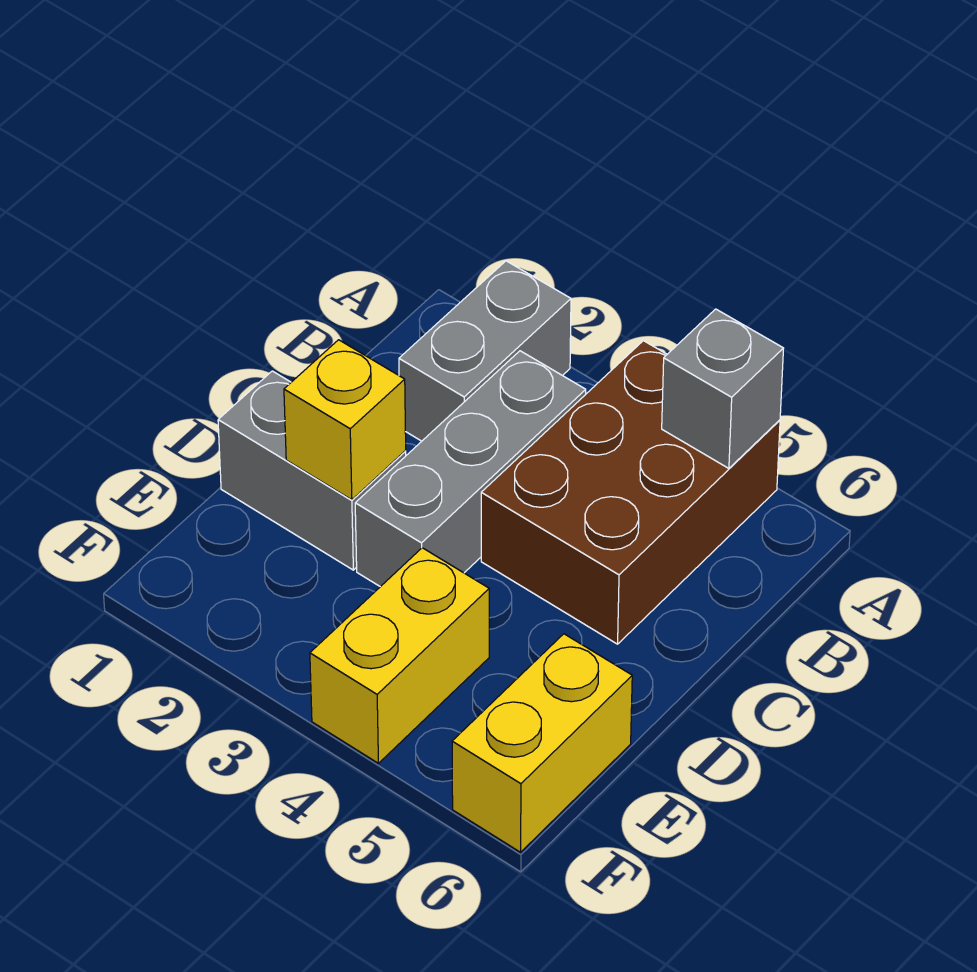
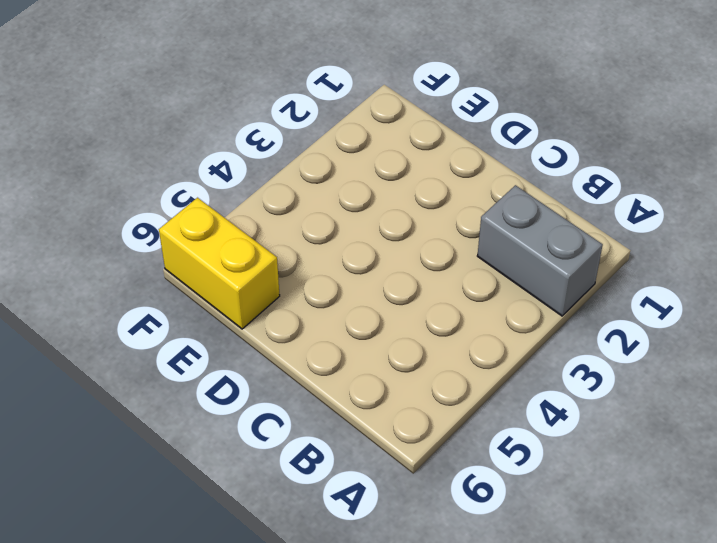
none -> brown brick A4:C5 level 1
none -> grey brick B3:D3 level 1

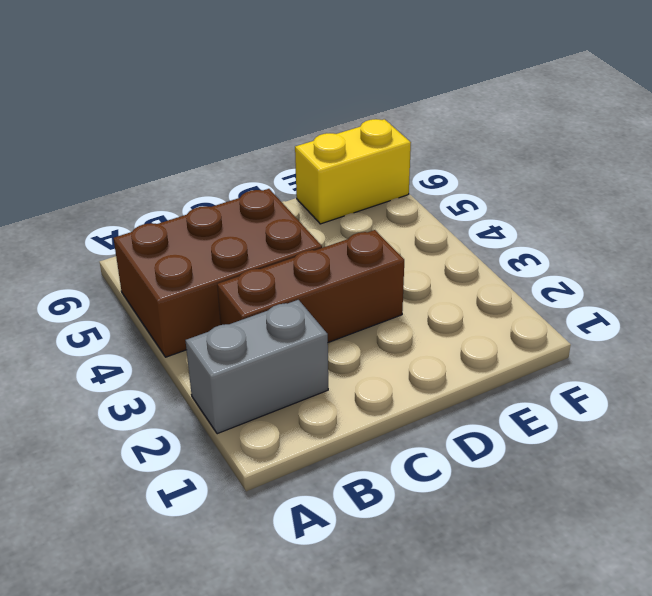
brown brick B3:D3 level 1 -> grey brick B3:D3 level 1
none -> grey brick D1:D2 level 1
none -> yellow brick E4:F4 level 1

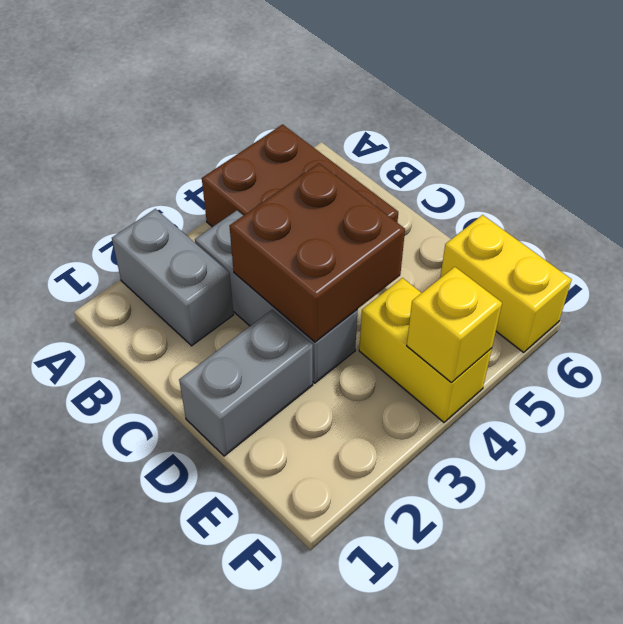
brown brick C3:D4 level 2 -> none
yellow brick F4 level 2 -> yellow brick D2 level 2
none -> grey brick A5 level 2

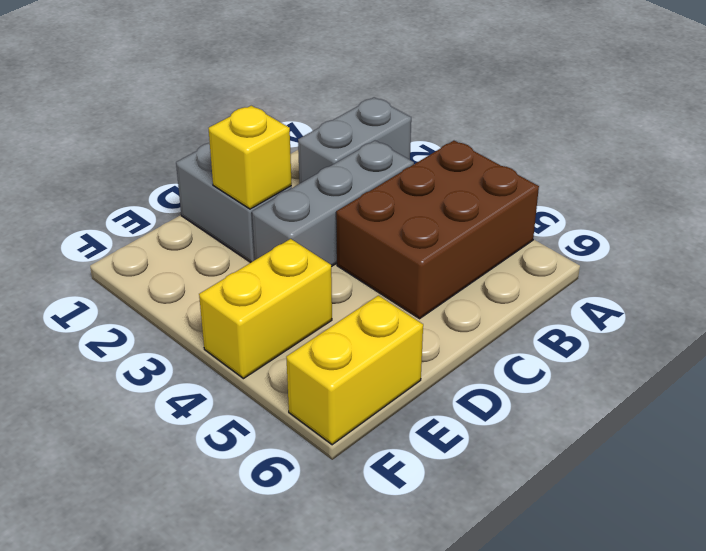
none -> grey brick A5 level 2

